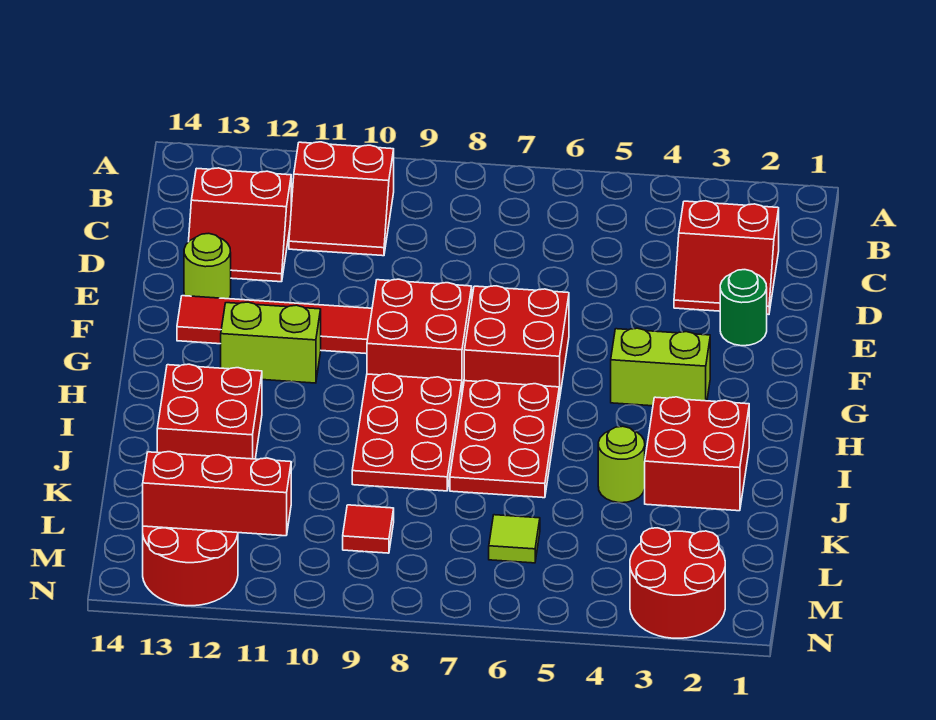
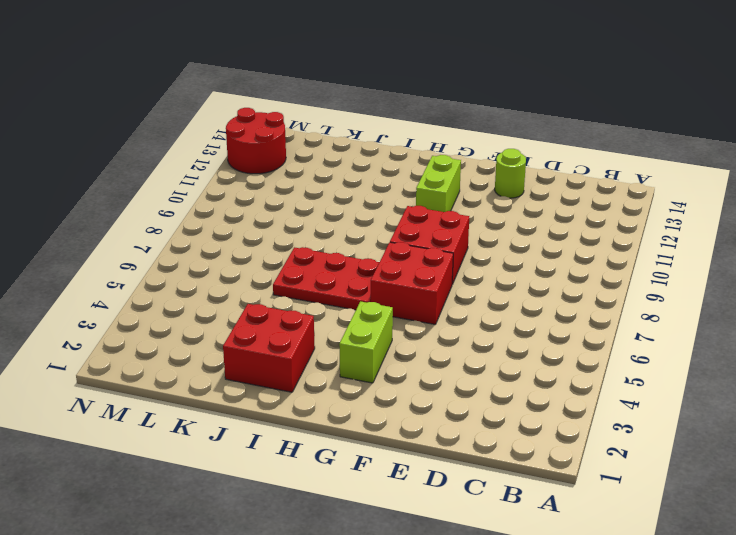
none -> red slope B10:C11 level 1 top B
none -> red slope C2:D3 level 1 top C
none -> red slope C12:D13 level 1 top C

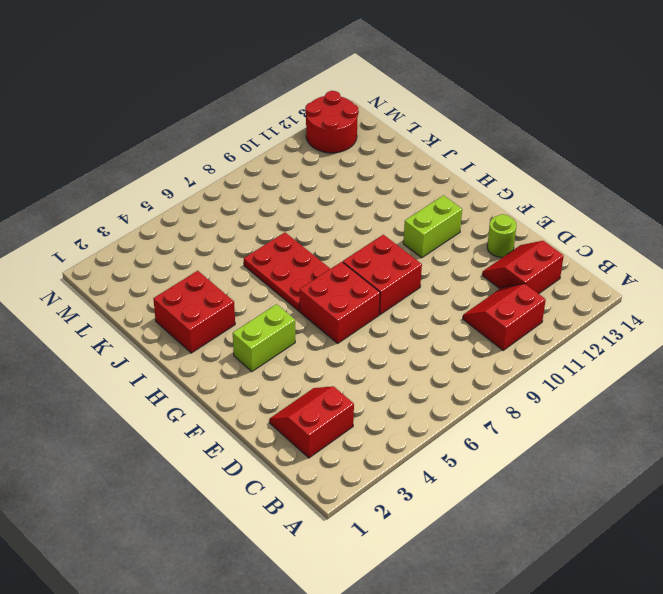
none -> green round brick E2 level 1
none -> red tile F10:F13 level 1
none -> red plate H8:J9 level 1

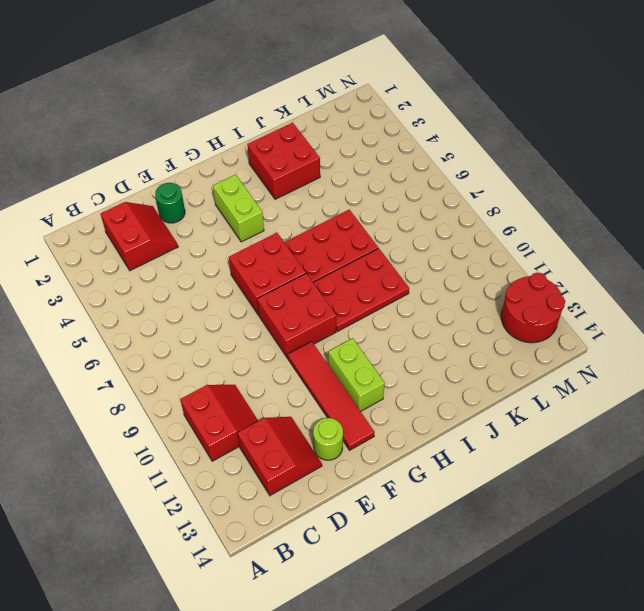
none -> red brick I12:J13 level 1
none -> lime round brick J4 level 1
none -> lime tile L6 level 1

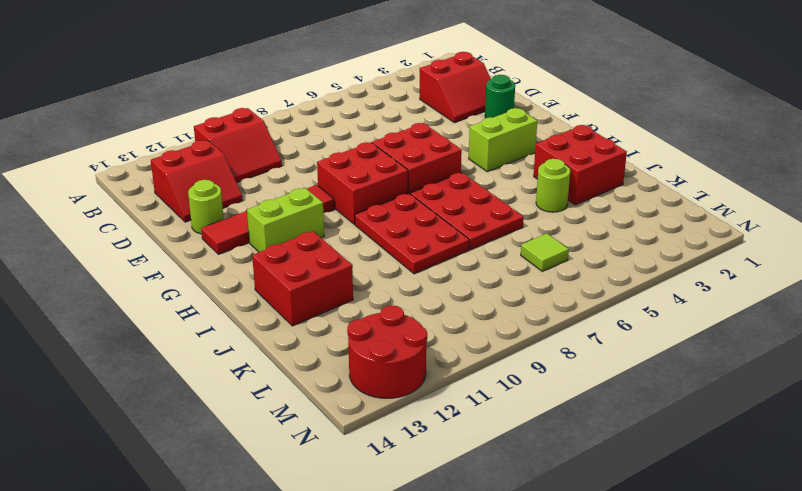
none -> red tile L9 level 1
none -> red round brick M2:N3 level 1
none -> red brick M11:M13 level 2

